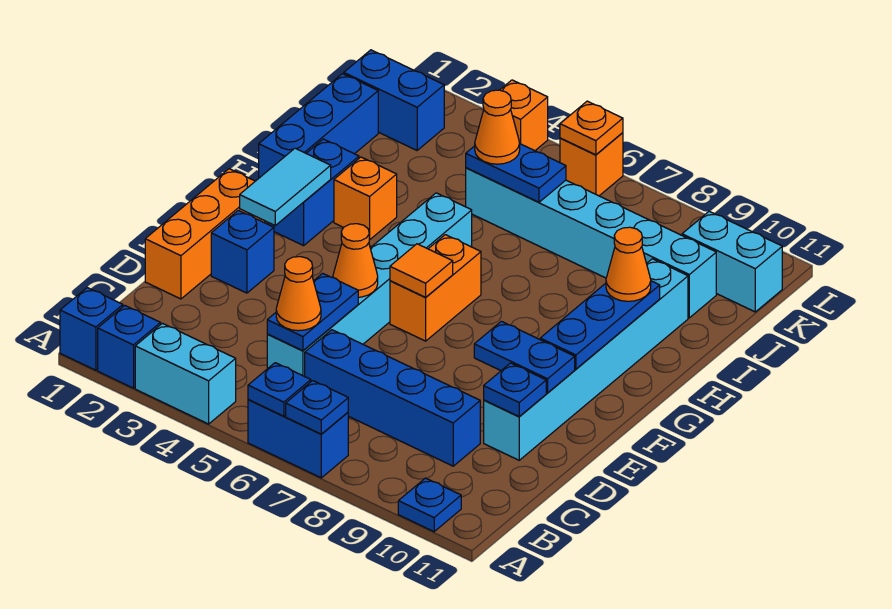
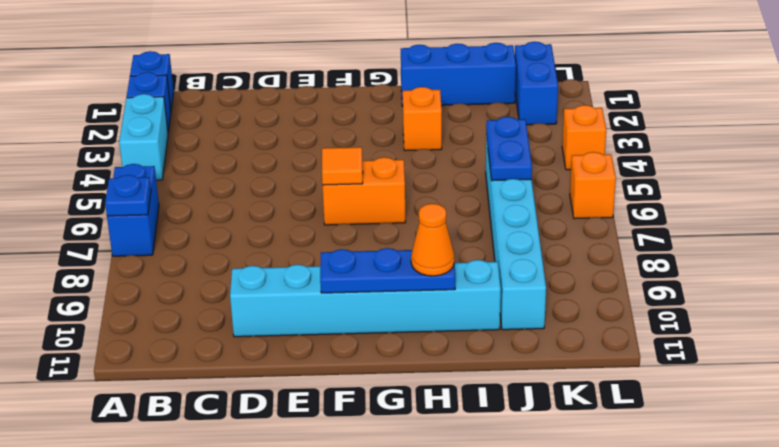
none -> blue plate A10 level 1
none -> cyan brick C5:H5 level 1
none -> blue brick C6:C9 level 1
none -> orange brick D1:F1 level 1

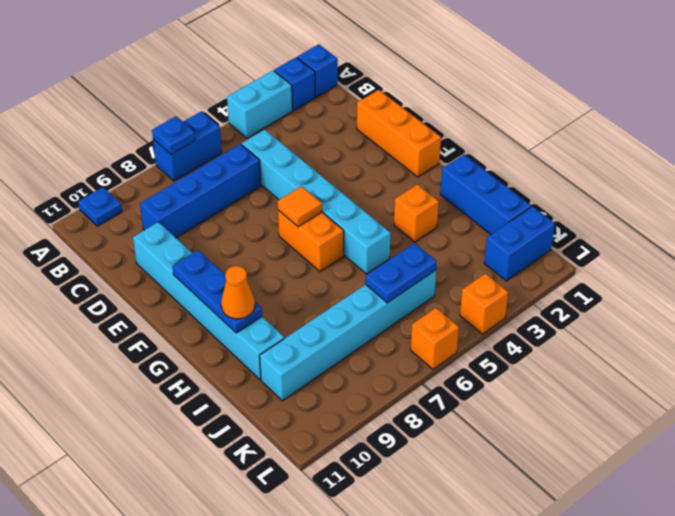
none -> blue brick E2 level 1
none -> blue brick G2:H2 level 1
none -> cyan brick K10:K11 level 1
none -> blue plate A6 level 2

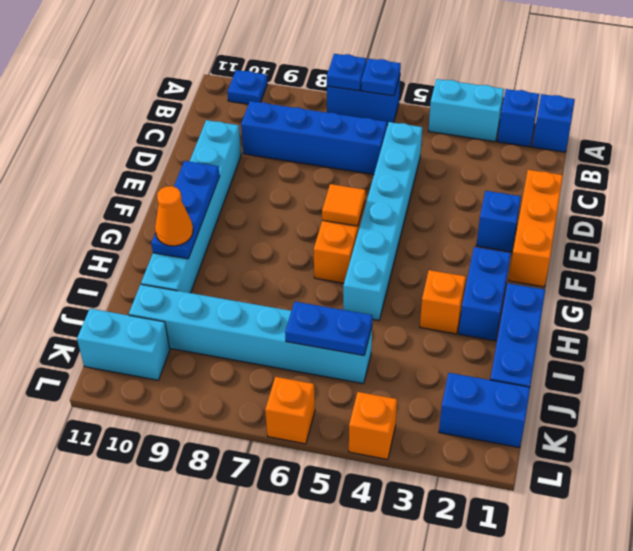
none -> blue plate C5:D5 level 2
none -> blue plate D10 level 2
none -> orange cone E5 level 2
none -> blue plate E9:E10 level 2

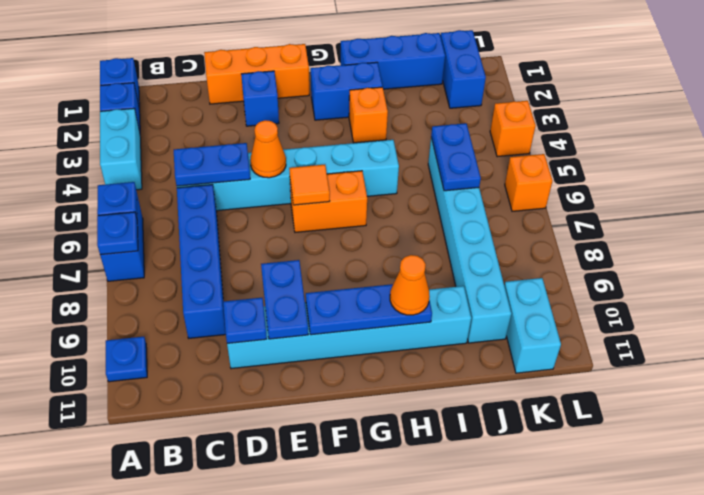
none -> cyan tile F2:G2 level 2
none -> orange plate L6 level 2
none -> orange cone C5 level 3
none -> orange cone J5 level 3

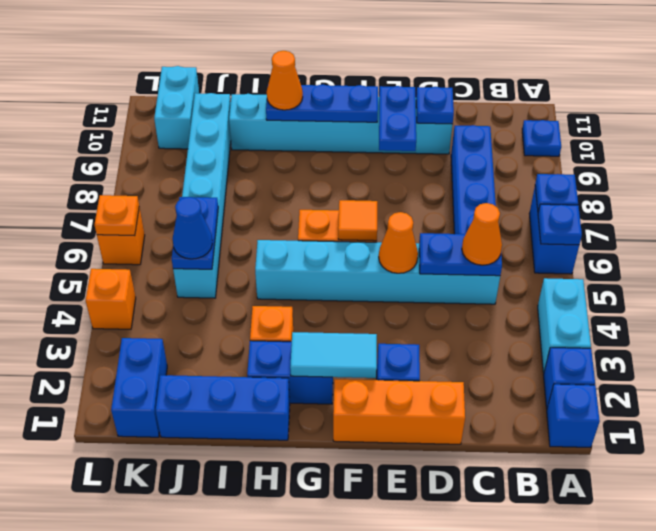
blue cone J5 level 3 -> orange cone J5 level 3

